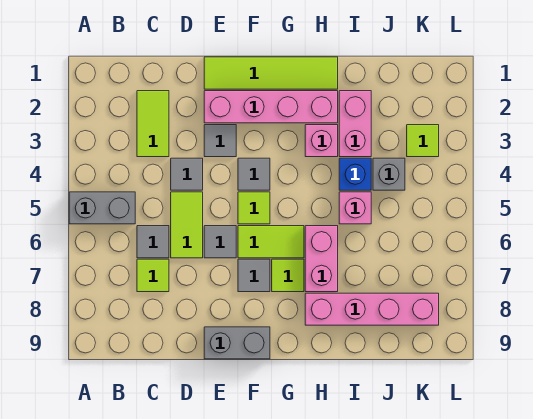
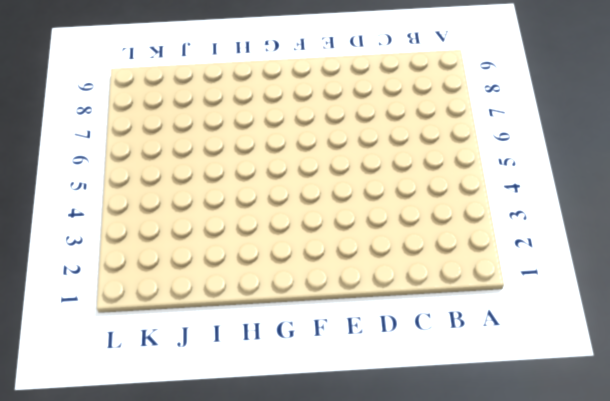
none -> grey brick A5:B5 level 1
none -> lime tile C2:C3 level 1
none -> grey tile C6 level 1

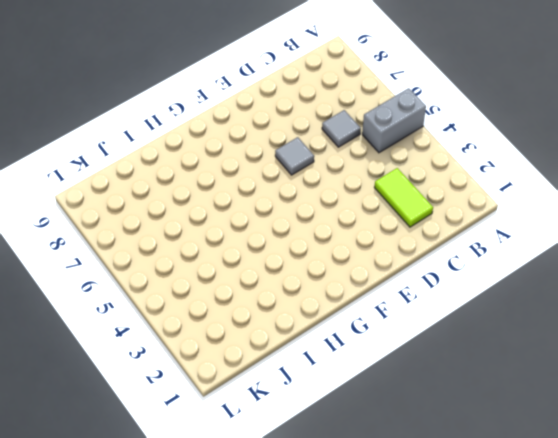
none -> lime tile C7 level 1
none -> grey tile D4 level 1
none -> lime tile D5:D6 level 1

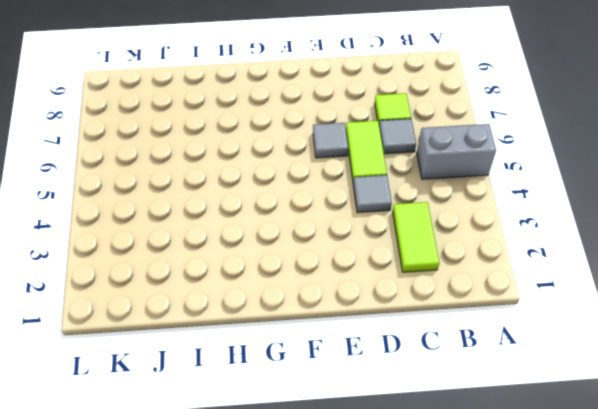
none -> lime tile E1:H1 level 1
none -> pink brick E2:H2 level 1
none -> grey tile E3 level 1

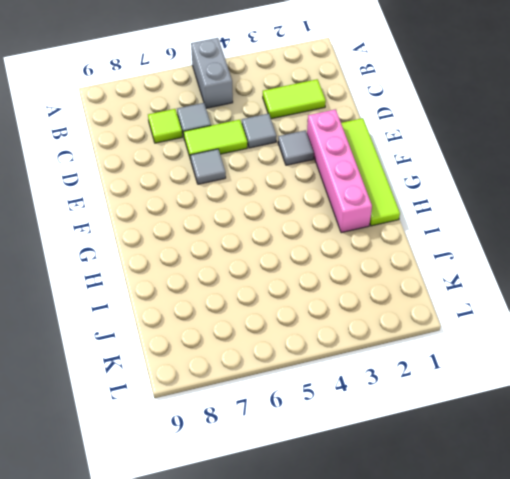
none -> grey brick E9:F9 level 1
none -> grey tile F4 level 1
none -> lime tile F5 level 1

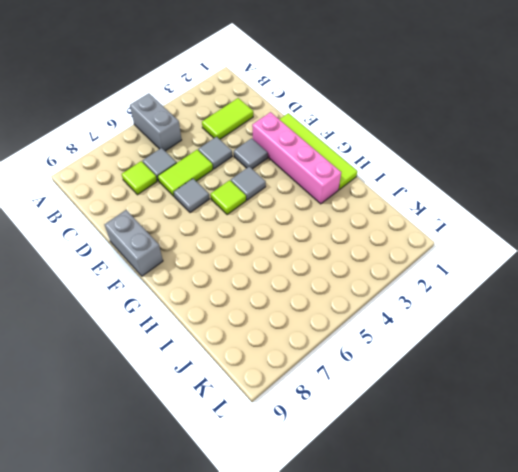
none -> lime tile F6:G6 level 1
none -> grey tile F7 level 1
none -> lime tile G7 level 1

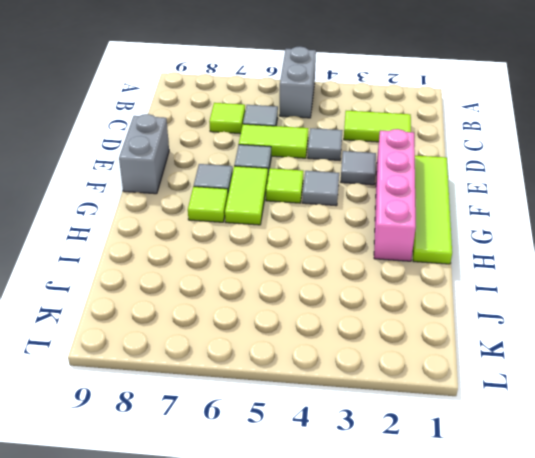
none -> pink brick H3 level 1
none -> pink brick H6:H7 level 1
none -> pink brick H8:K8 level 1

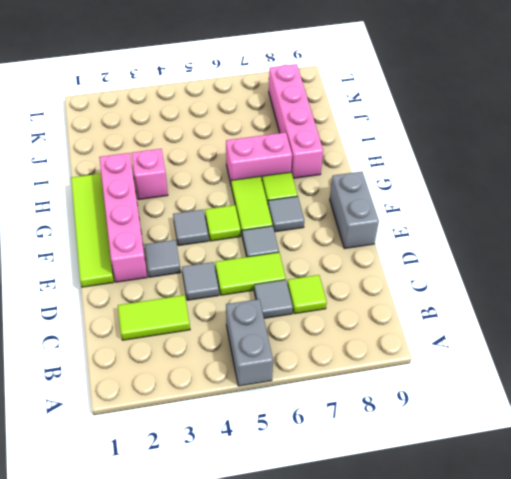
none -> pink brick I2:I3 level 1
none -> blue brick I4 level 1
none -> pink brick I5 level 1

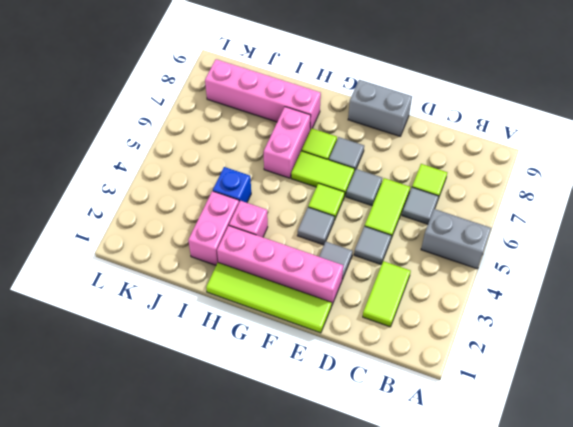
none -> pink brick I5 level 1
none -> grey brick J4 level 1
none -> lime tile K3 level 1

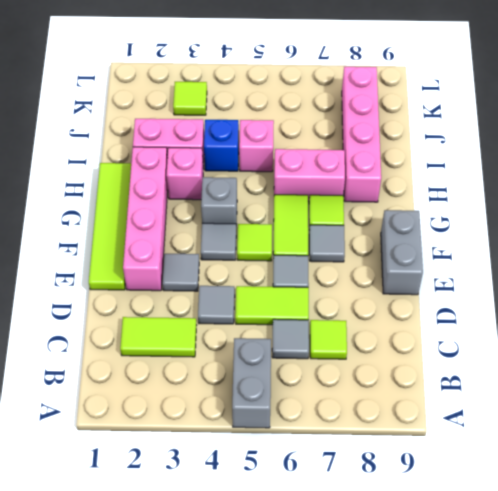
grey brick G4 level 1 -> grey brick J4 level 1

